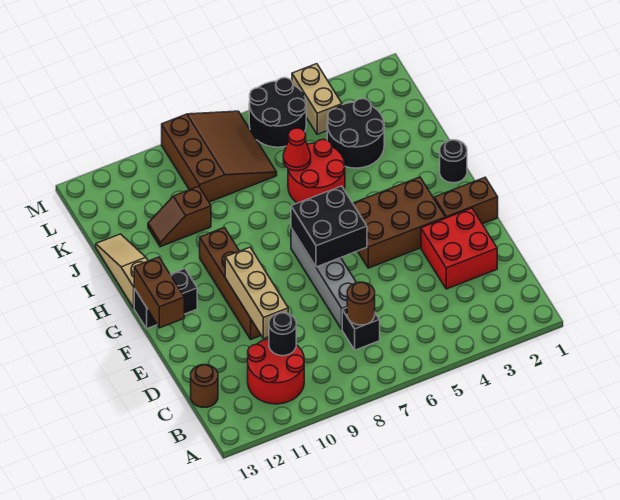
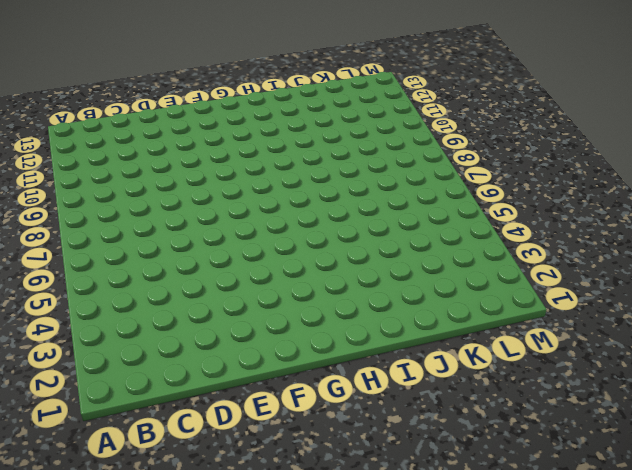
none -> red round brick B10:C11 level 1
none -> black brick C7 level 1
none -> brown round brick C13 level 1

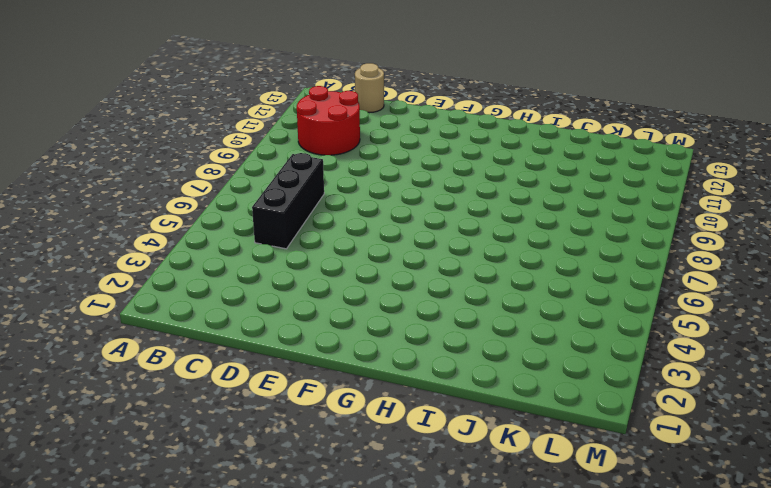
black brick C5:C7 level 1 -> black brick C7 level 1
tan round brick C13 level 1 -> brown round brick C13 level 1
none -> red brick D2:E3 level 1
none -> grey brick D7:G7 level 1
none -> brown brick E10:H10 level 1

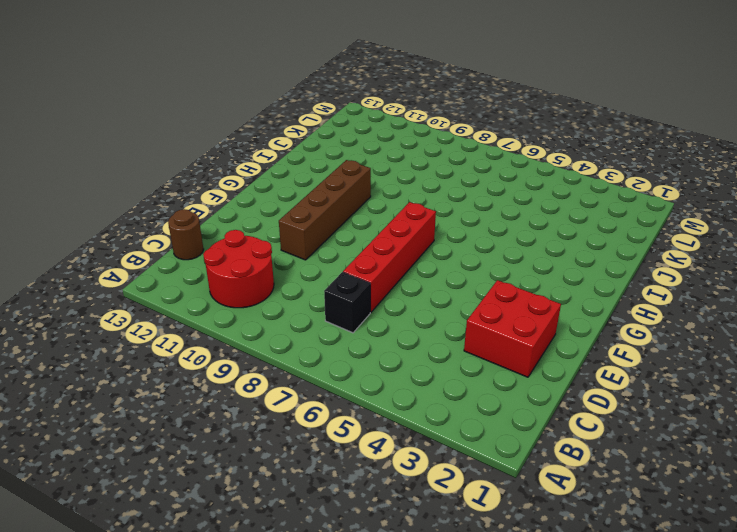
red brick D7:G7 level 1 -> grey brick D7:G7 level 1
none -> brown brick F1:F2 level 1
none -> brown brick F3:G5 level 1
none -> black brick G12:G13 level 1

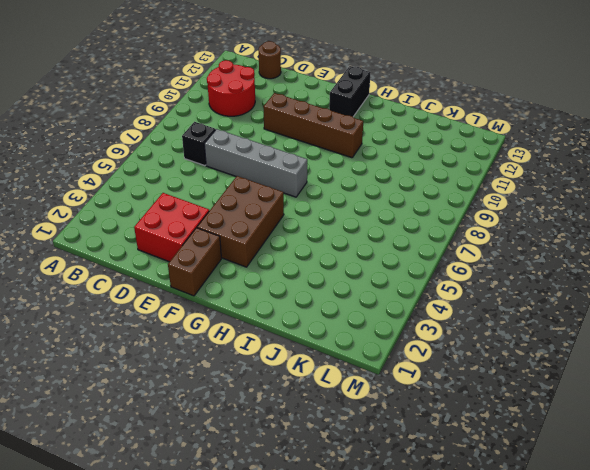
none -> black round brick H1 level 1
none -> tan slope H13:J13 level 1 top H
none -> red round brick I5:J6 level 1

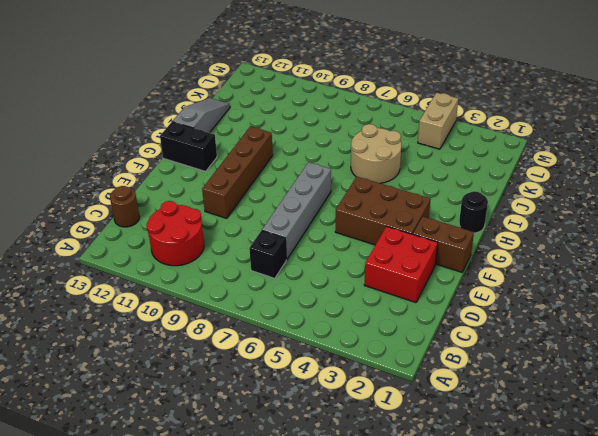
grey slope H13:J13 level 1 top H -> tan slope H13:J13 level 1 top H
tan round brick I5:J6 level 1 -> red round brick I5:J6 level 1
none -> black round brick J3:K4 level 1
none -> brown slope J10:J11 level 1 top 10
none -> brown slope K7:M9 level 1 top 9

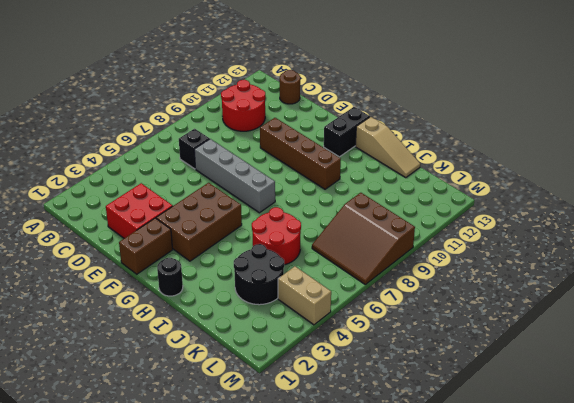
none -> brown slope J10:J11 level 1 top 10
none -> black round brick L5:M6 level 1
none -> brown round brick C7 level 2

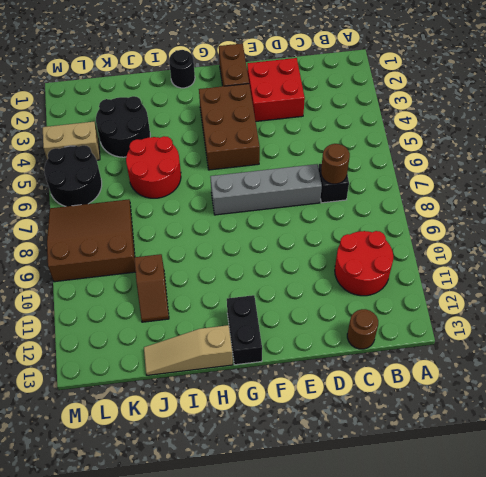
none -> brown brick E10:H10 level 1
none -> black round brick C10 level 2
none -> tan brick D10:F10 level 2

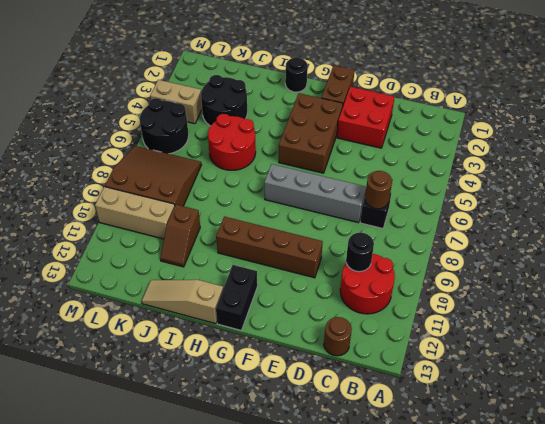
tan brick K10:M10 level 1 -> tan brick D10:F10 level 2
none -> black brick F6:G7 level 2
none -> brown brick F13:G13 level 2
none -> red cone J6 level 2

